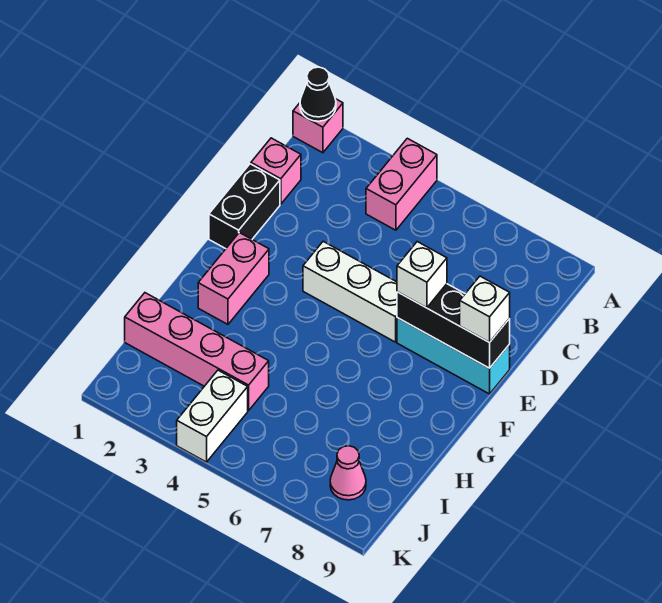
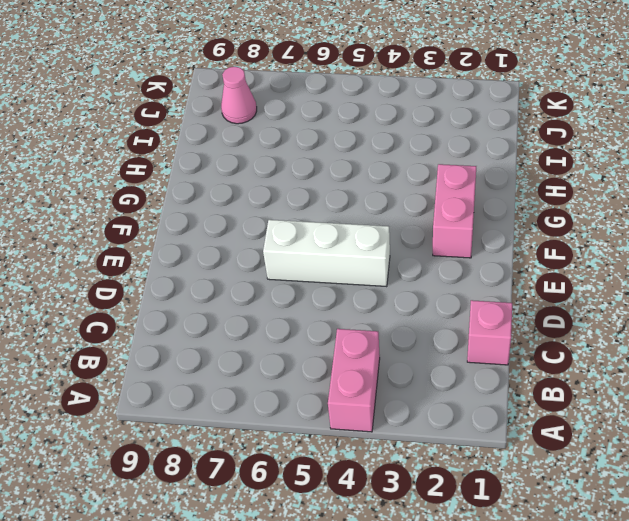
none -> pink brick A1 level 1
none -> black brick D1:E1 level 1
none -> cyan brick E7:E9 level 1

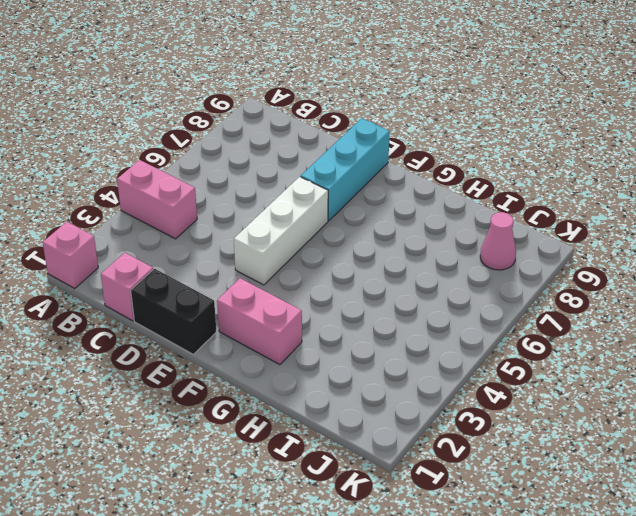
none -> pink brick I1:I4 level 1
none -> white brick J4:K4 level 1
none -> black cone A1 level 2

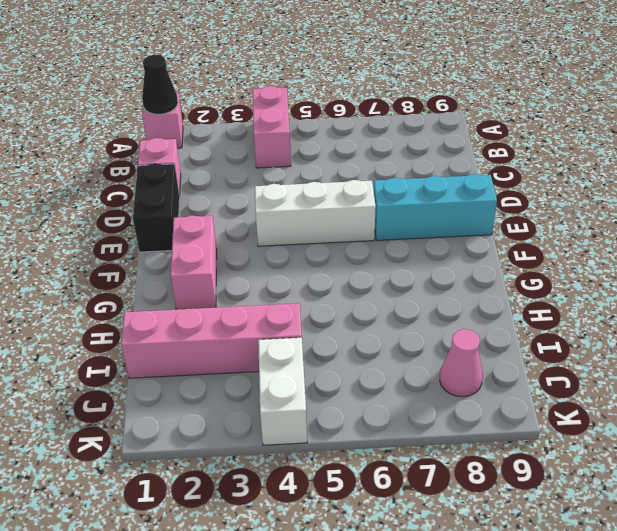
none -> black brick E7:E9 level 2
none -> white brick E7 level 3
none -> white brick E9 level 3

